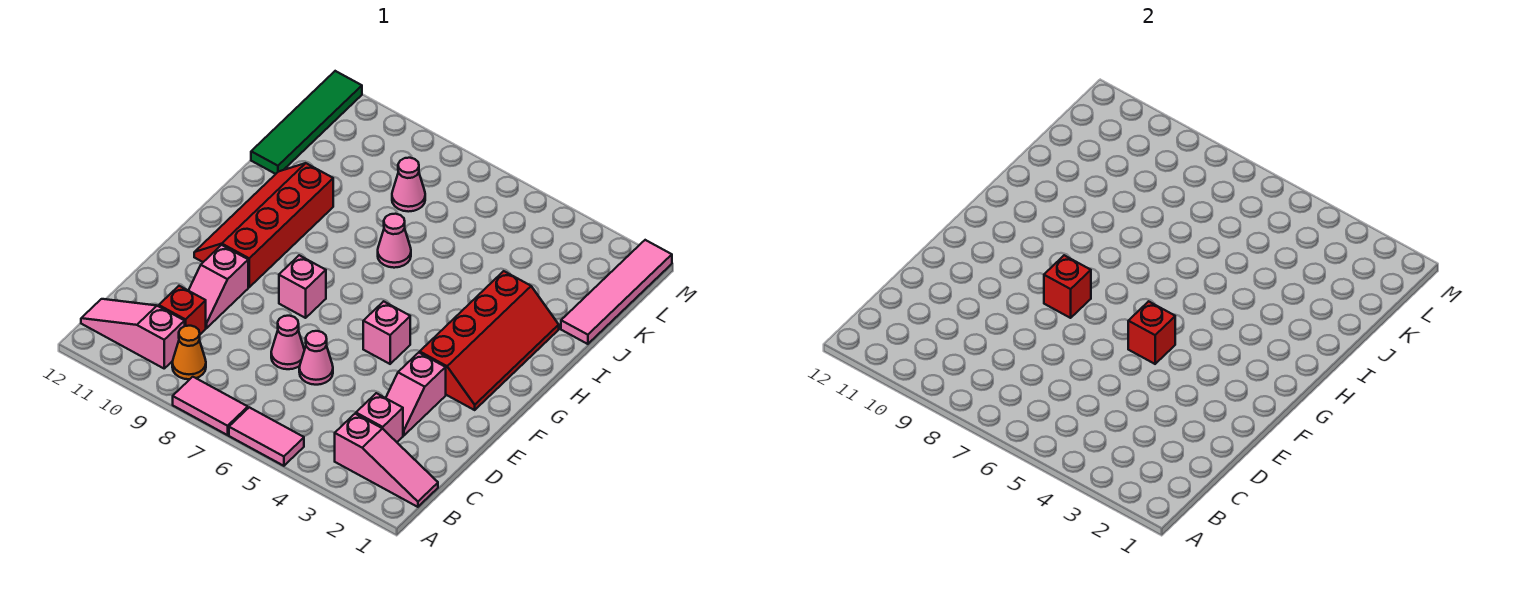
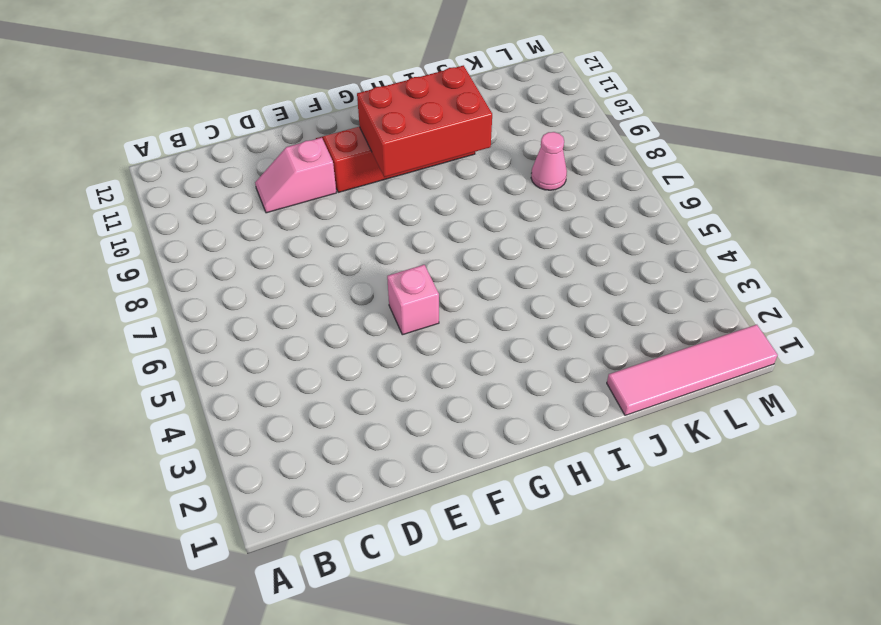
red brick G9:I10 level 2 -> none
none -> pink tile A5:A6 level 1
none -> pink tile A7:A8 level 1
none -> pink slope B1:B3 level 1 top 3

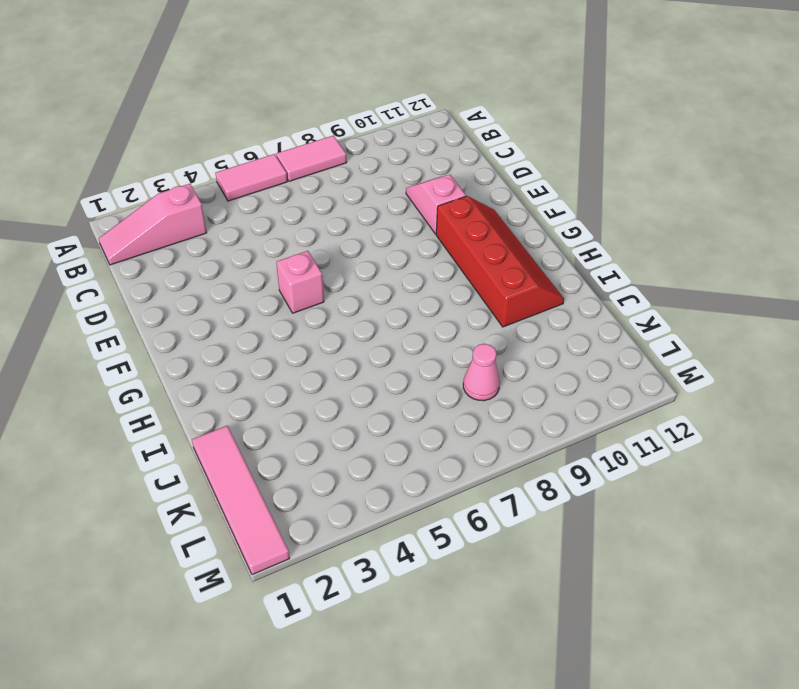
none -> orange cone B9 level 1
none -> pink slope B10:B12 level 1 top 10
none -> pink brick C3 level 1

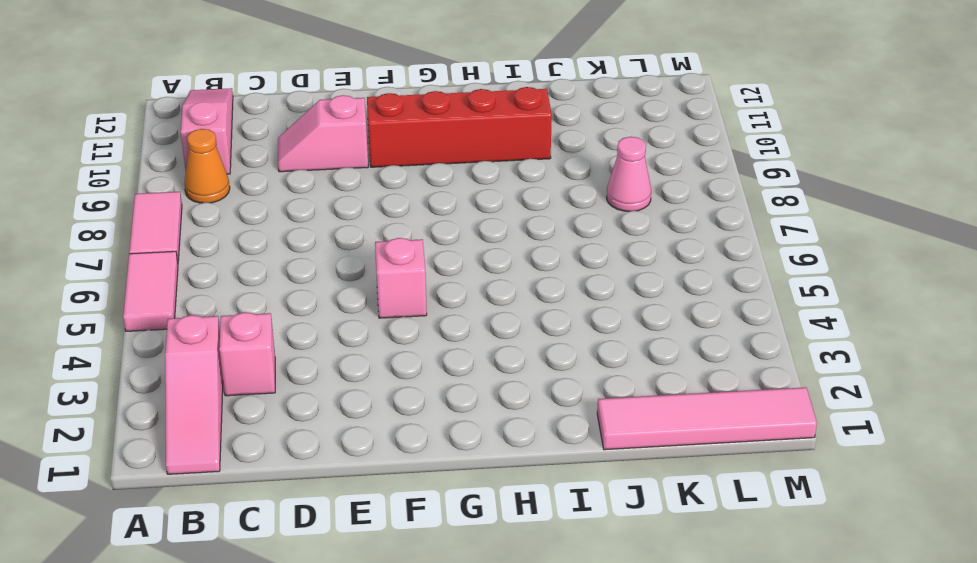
none -> red brick C10 level 1
none -> pink slope D3:E3 level 1 top E
none -> pink cone D6 level 1

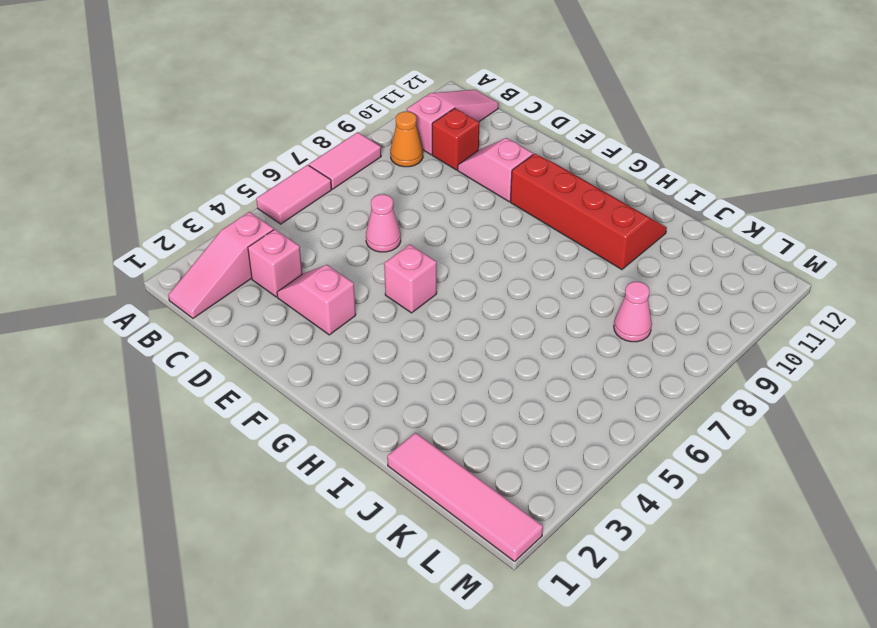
none -> pink cone D7 level 1
none -> red slope F2:I3 level 1 top 3
none -> pink brick F8 level 1

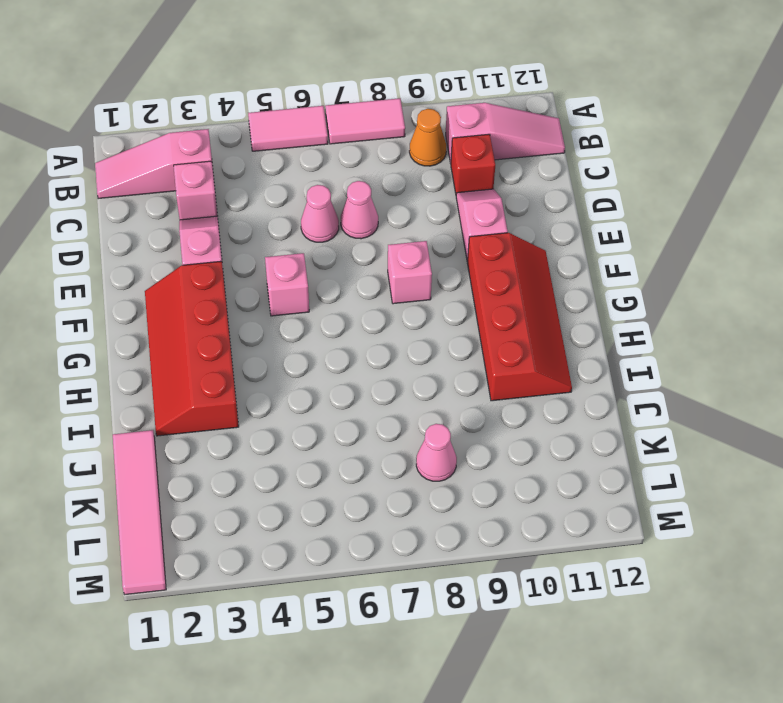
none -> pink cone I7 level 1
none -> green tile J12:M12 level 1
none -> red brick F5 level 2

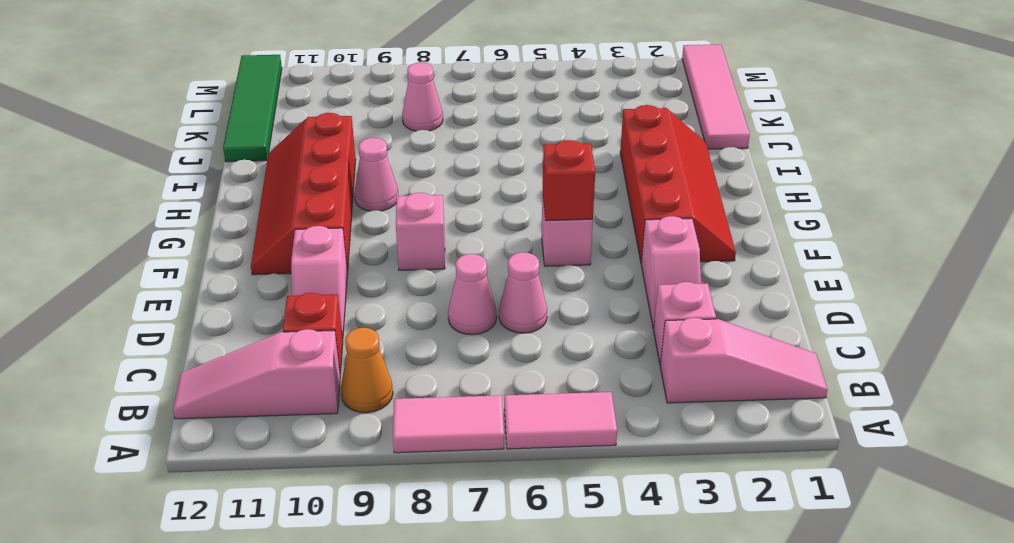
pink cone H9 level 1 -> pink cone I7 level 1
none -> red brick F8 level 2

